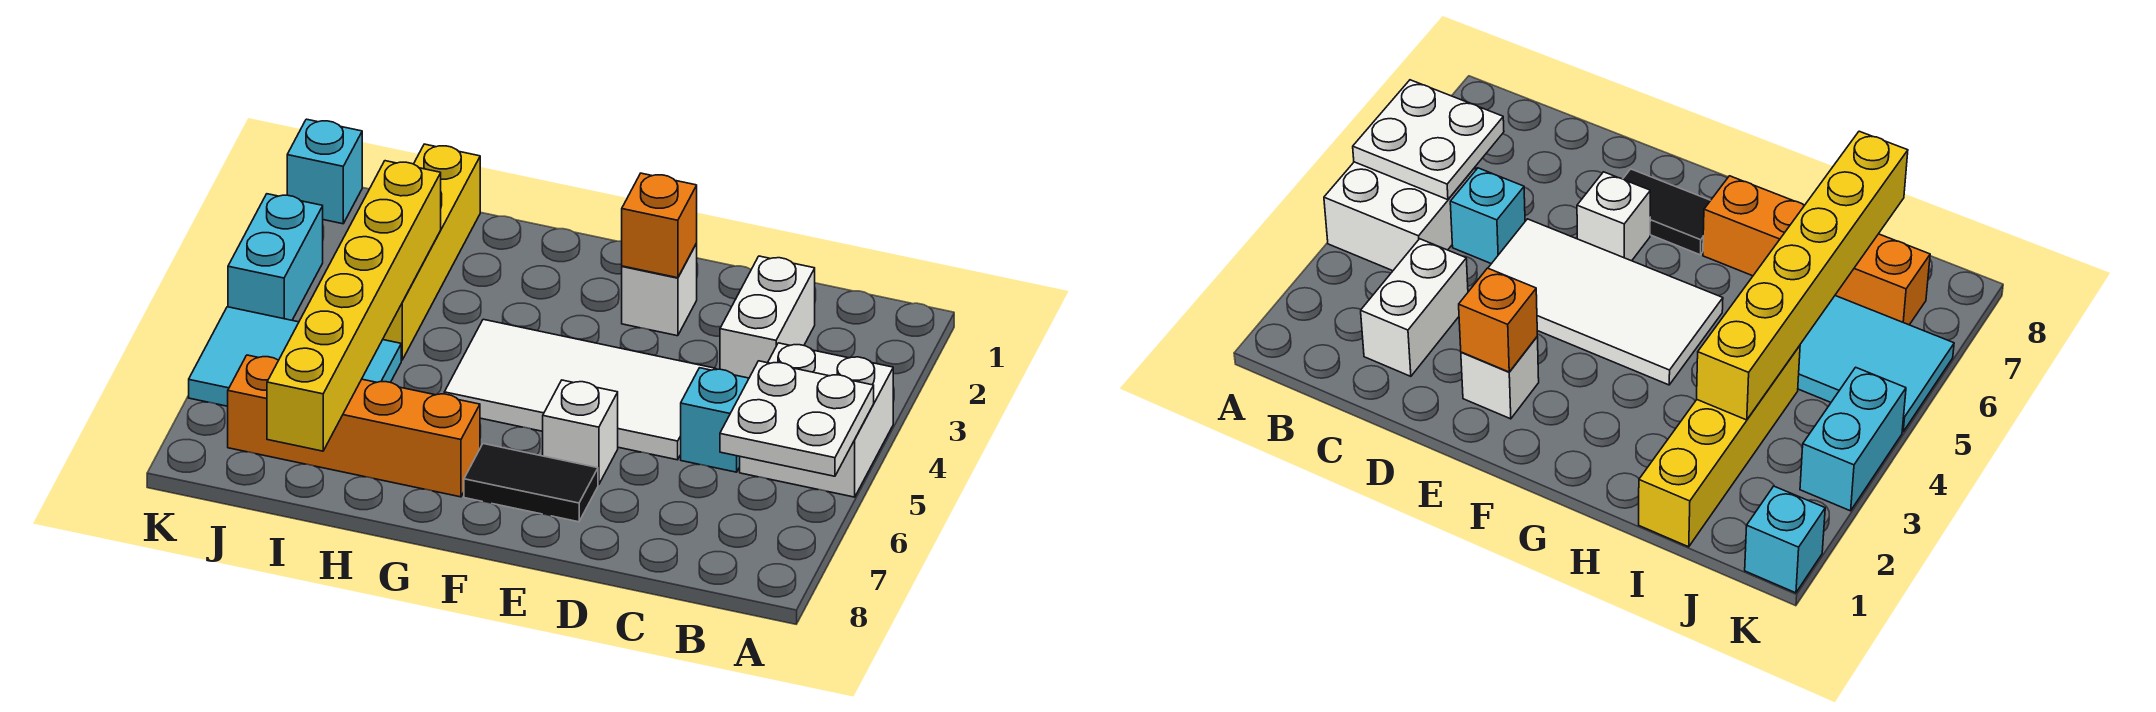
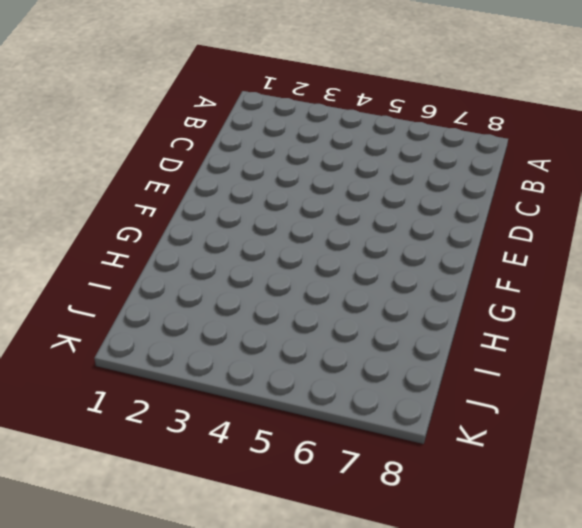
none -> white brick A4:B5 level 1
none -> white brick C2:C3 level 1
none -> cyan brick C5 level 1

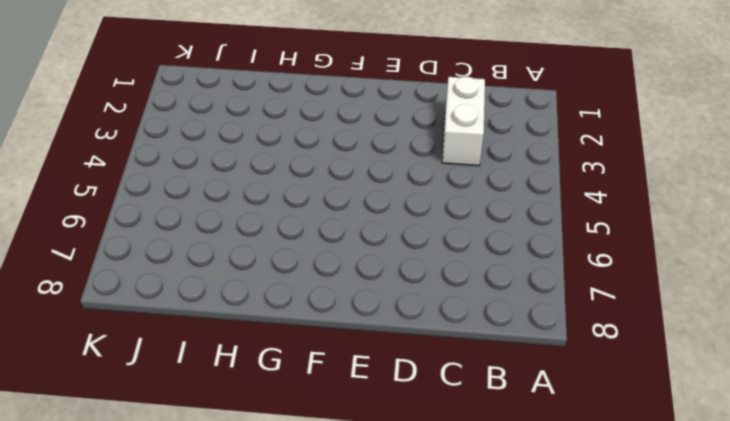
none -> white brick A4:B5 level 1
none -> cyan brick C5 level 1
none -> white tile D4:G5 level 1

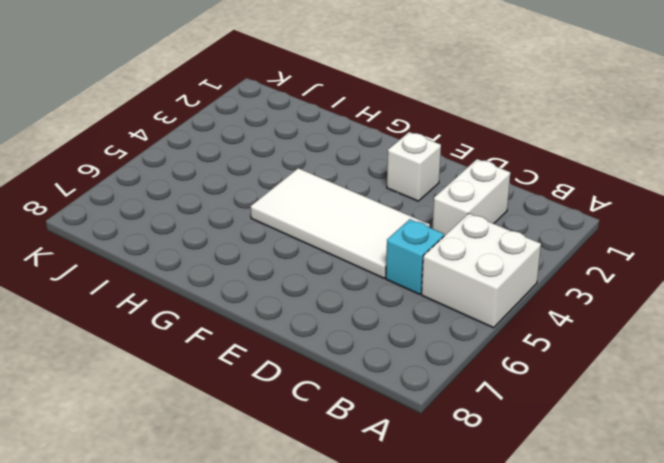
none -> white brick E6 level 1
none -> black tile E7:F7 level 1
none -> orange brick G7:J7 level 1

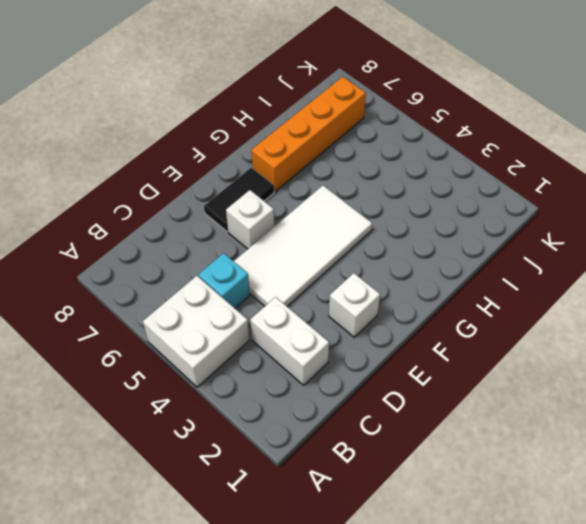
none -> yellow brick I1:I4 level 1
none -> cyan tile I5:K6 level 1
none -> cyan brick K1 level 1

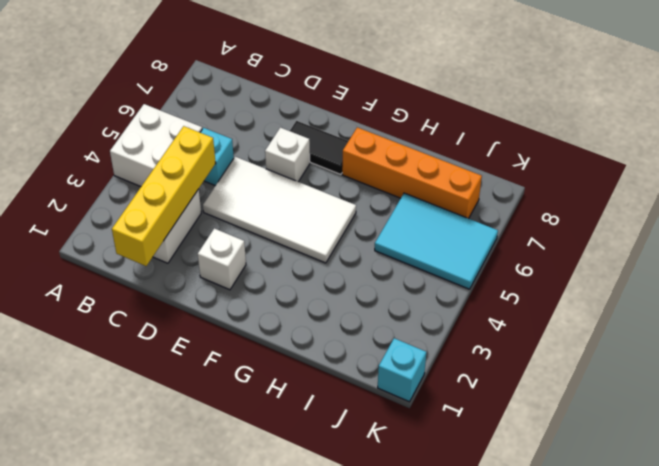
yellow brick C1:C4 level 2 -> yellow brick I1:I4 level 1
none -> cyan brick K3:K4 level 1
none -> white plate A5:B6 level 2
none -> orange brick E2 level 2

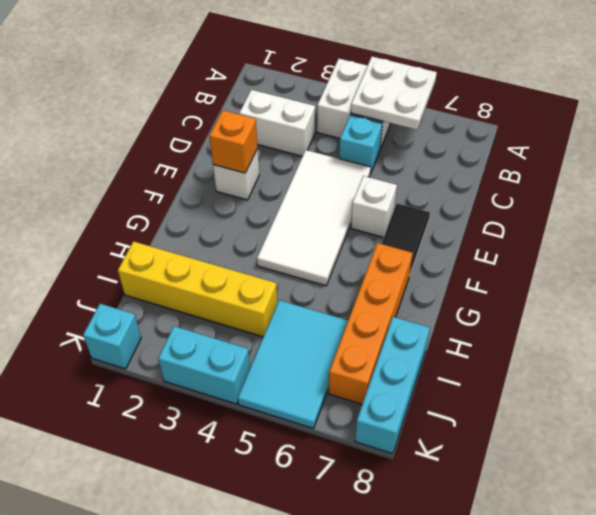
cyan brick I8:K8 level 1 -> none
none -> yellow brick I3:I8 level 2

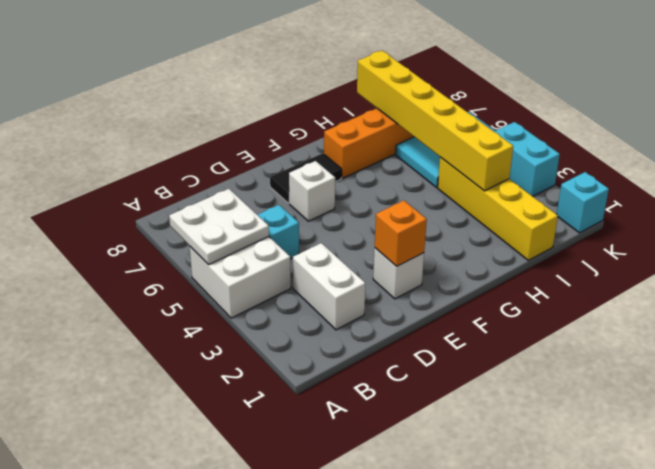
none -> white tile D4:G5 level 1

